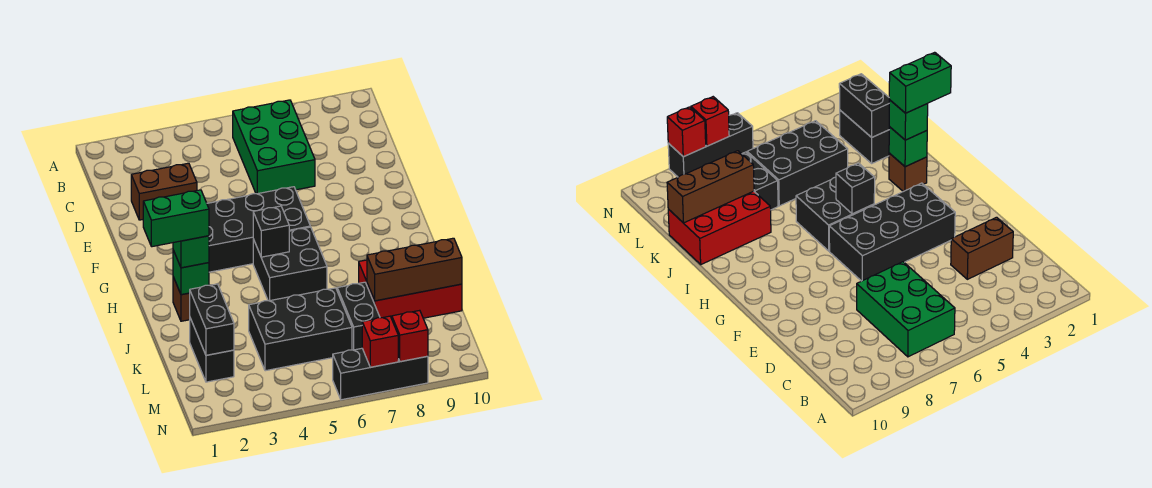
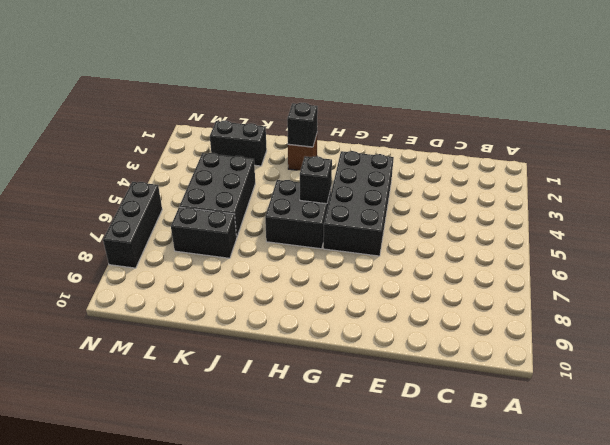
black brick I2 level 2 -> green brick I2 level 2
none -> green brick B6:D7 level 1
none -> brown brick D2:D3 level 1
none -> red brick J8:K10 level 1

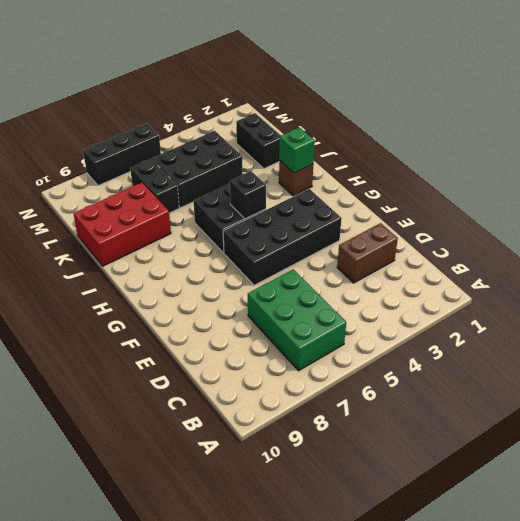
none -> black brick K2:L2 level 2
none -> brown brick K8:K10 level 2
none -> red brick N7 level 2

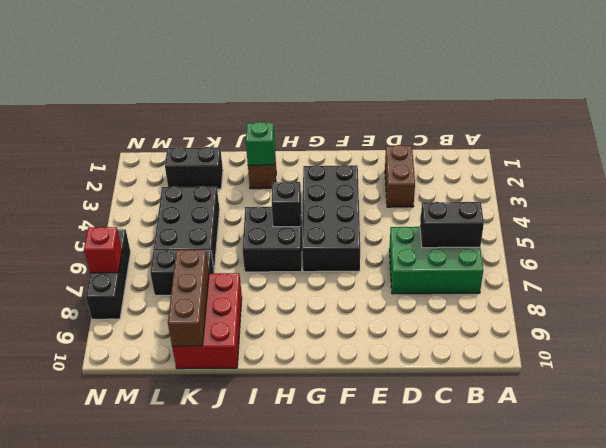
black brick B6:C6 level 2 -> black brick K2:L2 level 2
none -> red brick N8 level 2
none -> green brick I2 level 3
none -> green brick I1:I2 level 4

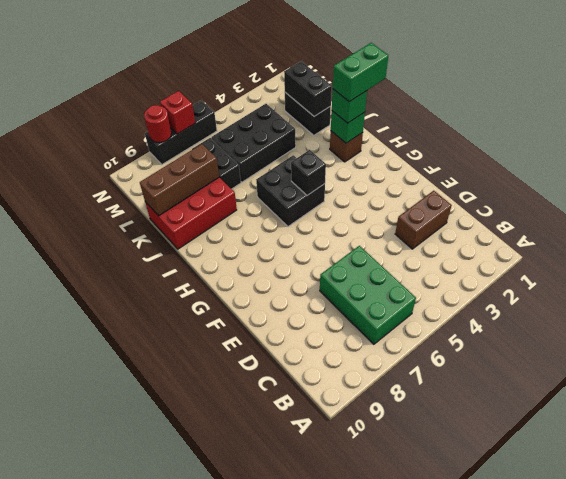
red round brick N8 level 2 -> red brick N8 level 2
none -> black brick F3:G6 level 1

